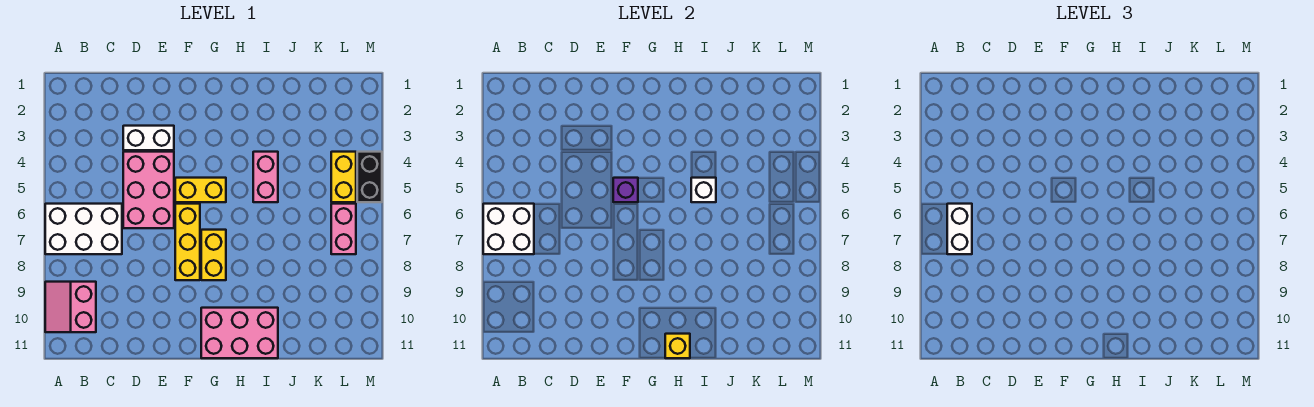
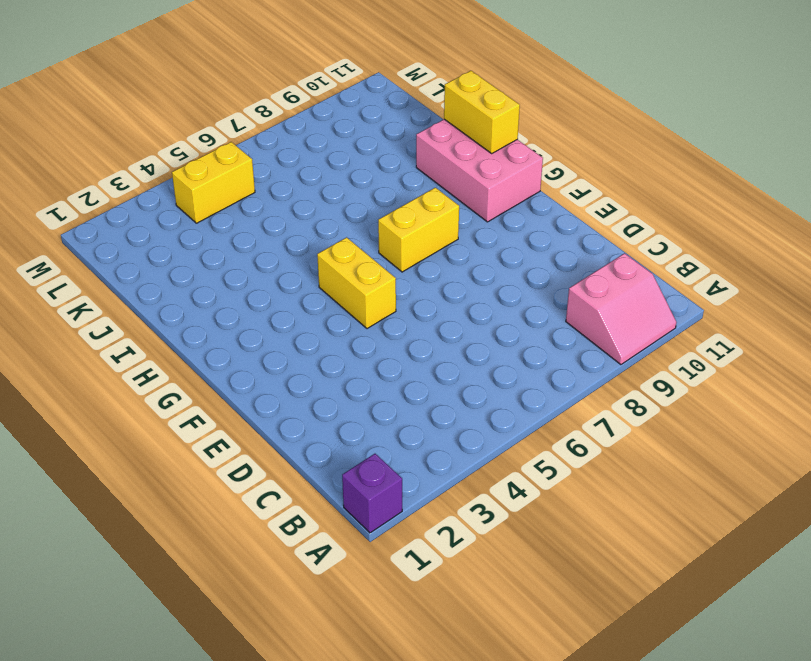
purple brick A1 level 1 -> purple brick F5 level 2
yellow brick H11:I11 level 2 -> yellow brick H11 level 2
none -> white brick A6:C7 level 1
none -> white brick D3:E3 level 1
none -> pink brick D4:E6 level 1

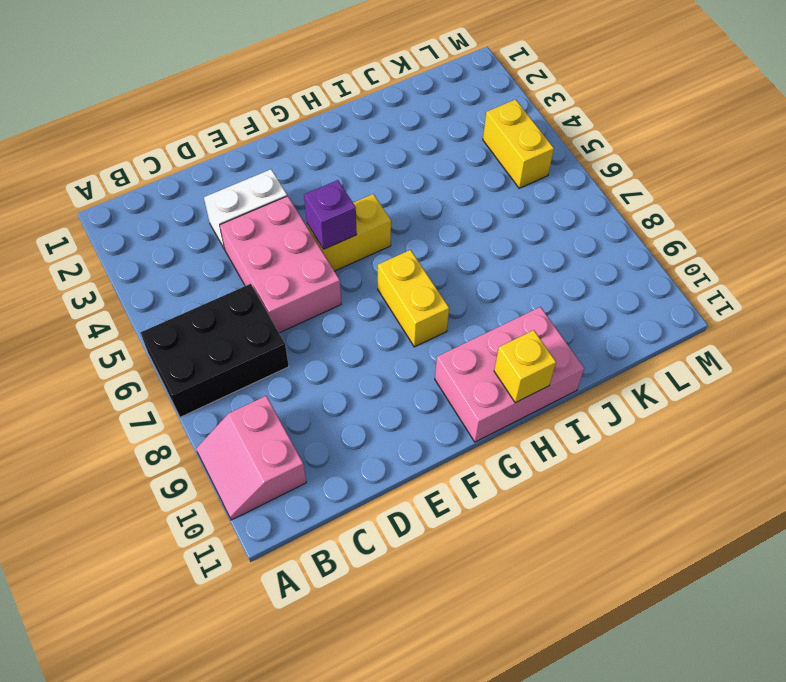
black brick A6:C7 level 1 -> white brick A6:C7 level 1
none -> yellow brick F6:F8 level 1
none -> pink brick I4:I5 level 1
none -> pink brick L6:L7 level 1

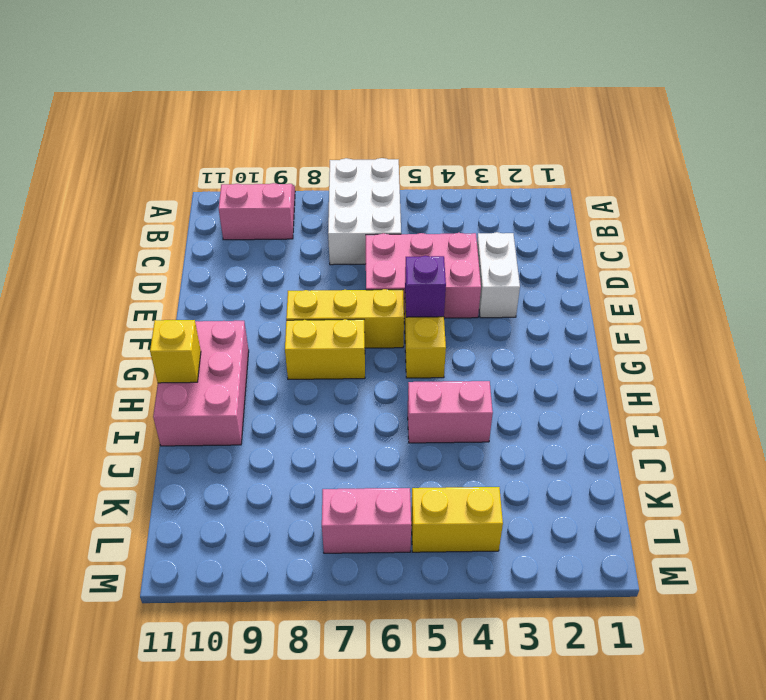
none -> black brick M4:M5 level 1
none -> white brick A6:B7 level 2
none -> white brick I5 level 2

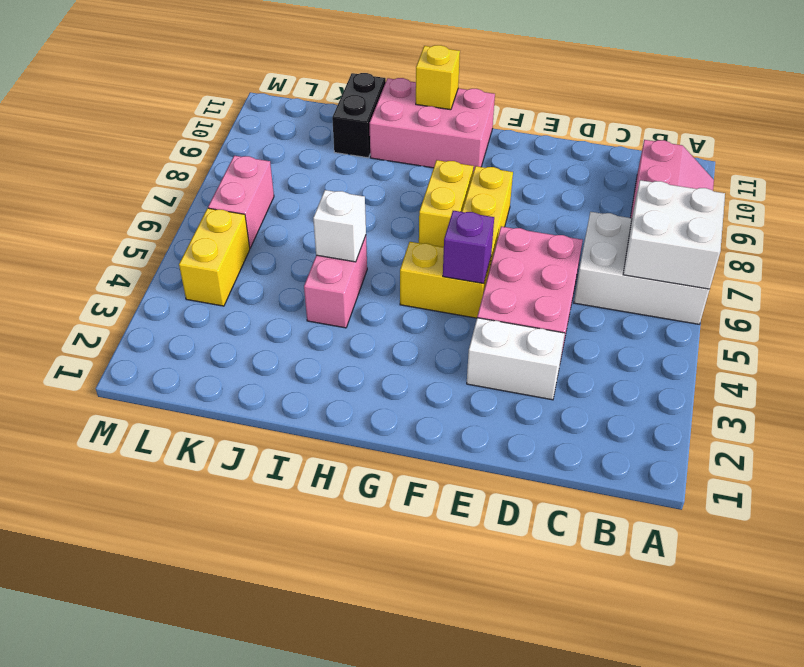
black brick J10:J11 level 1 -> black brick M4:M5 level 1
none -> white brick B6:B7 level 3

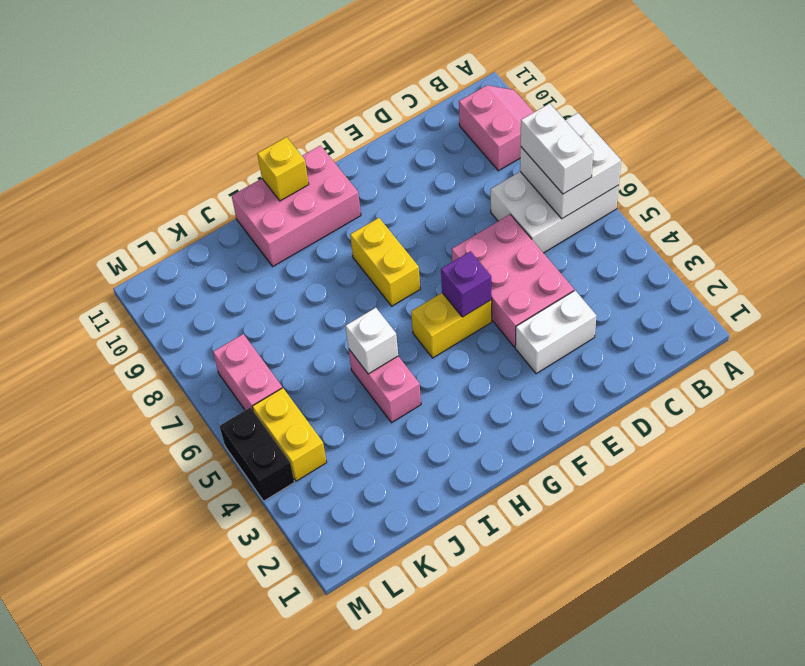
none -> yellow brick F6:F8 level 1

